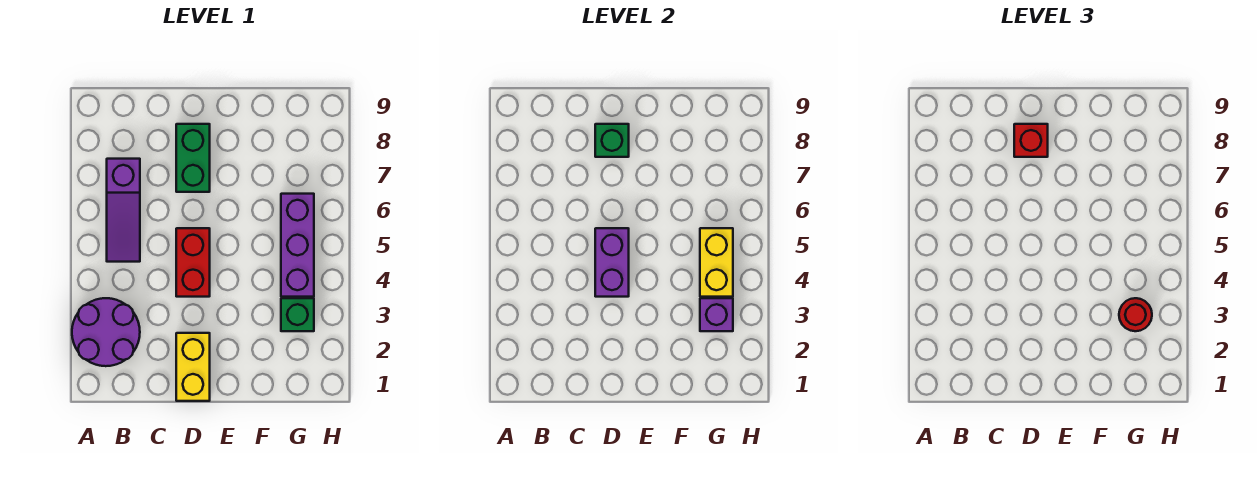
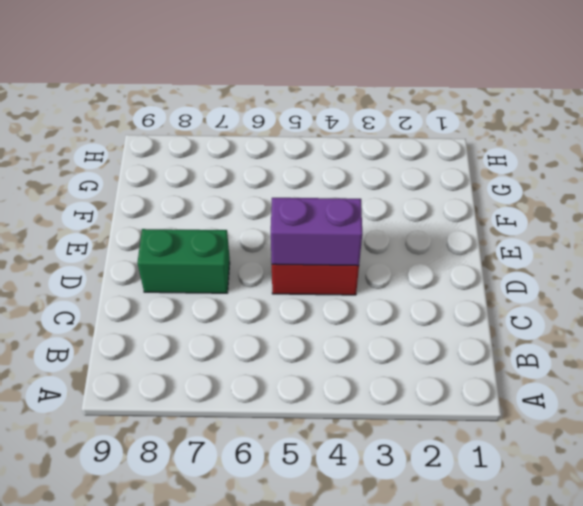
none -> purple round brick A2:B3 level 1
none -> purple slope B5:B7 level 1 top 7
none -> yellow brick D1:D2 level 1

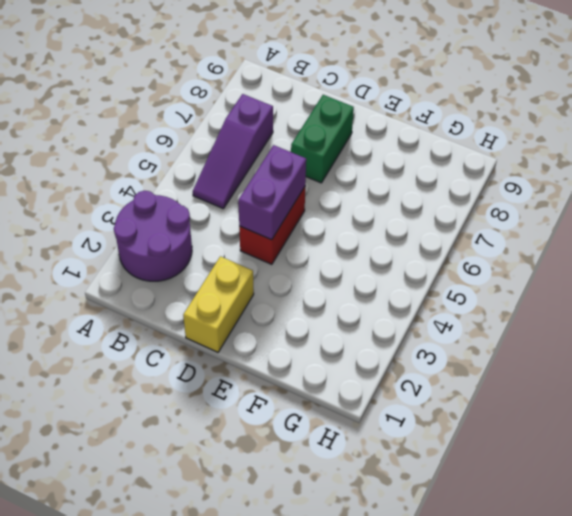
none -> green brick G3 level 1
none -> purple brick G4:G6 level 1
none -> green brick D8 level 2

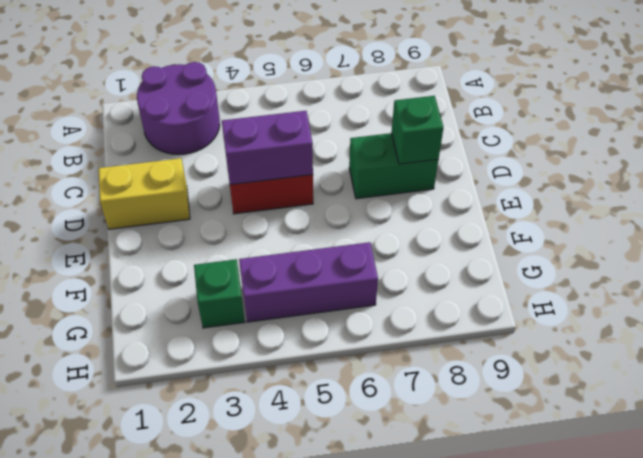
none -> purple slope B5:B7 level 1 top 7
none -> purple brick G3 level 2
none -> yellow brick G4:G5 level 2

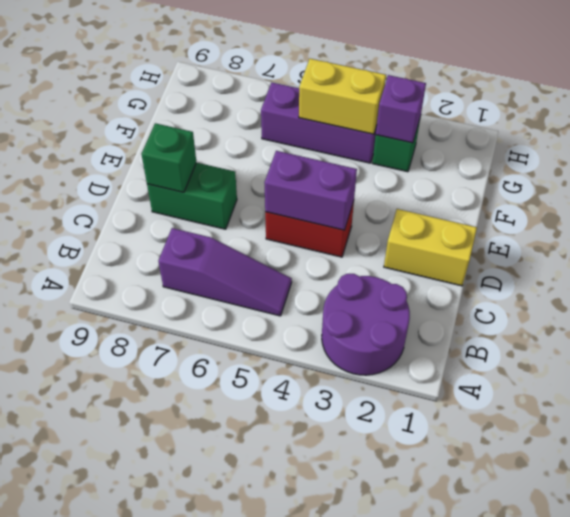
none -> red brick D8 level 3
none -> red round brick G3 level 3

